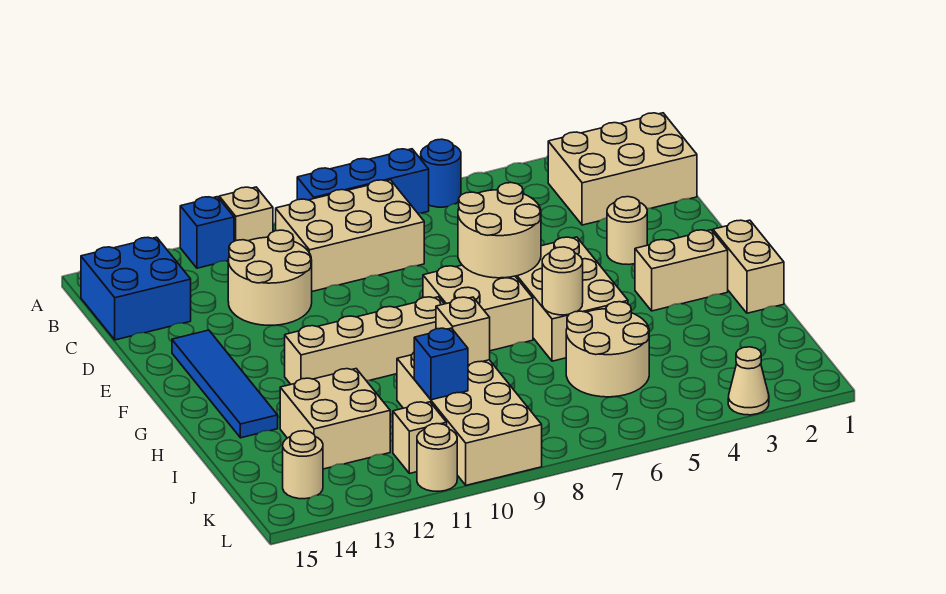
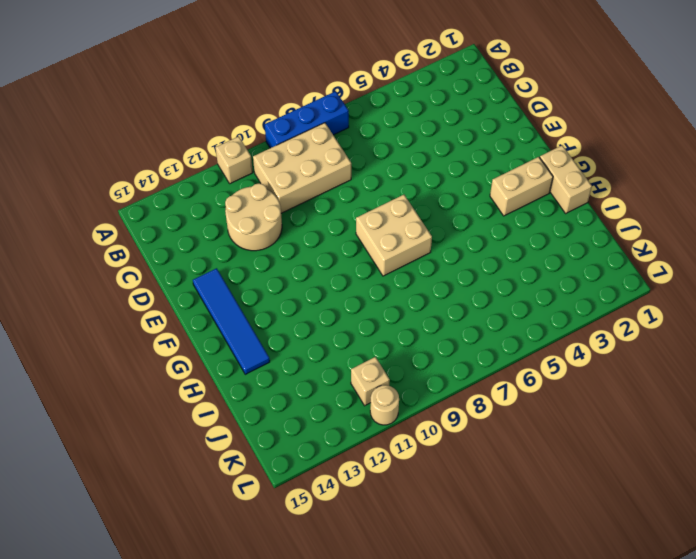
none -> blue round brick A6 level 1
none -> blue brick A12 level 1
none -> tan brick B1:C3 level 1

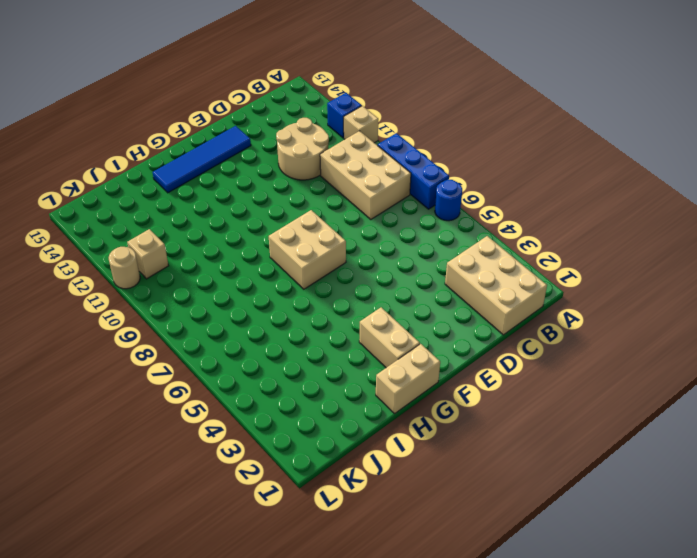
none -> blue brick B14:C15 level 1
none -> tan round brick E3 level 1
none -> tan brick F5:H6 level 1

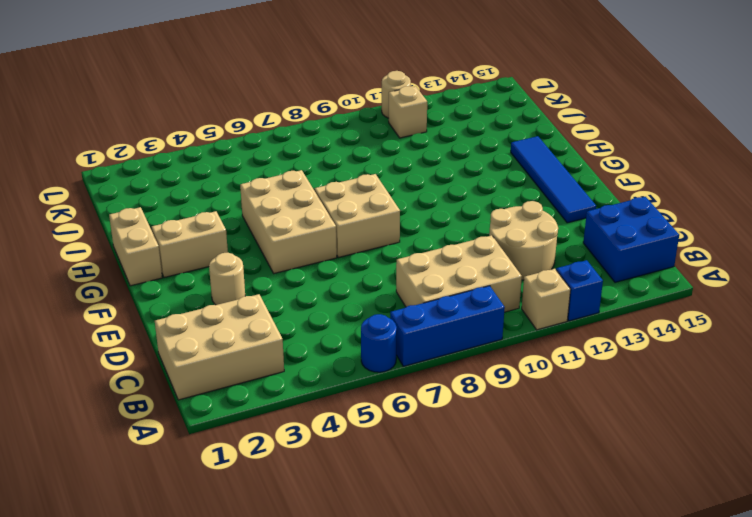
none -> tan brick G9:G12 level 1
none -> tan round brick I5:J6 level 1
none -> tan brick I9:L10 level 1

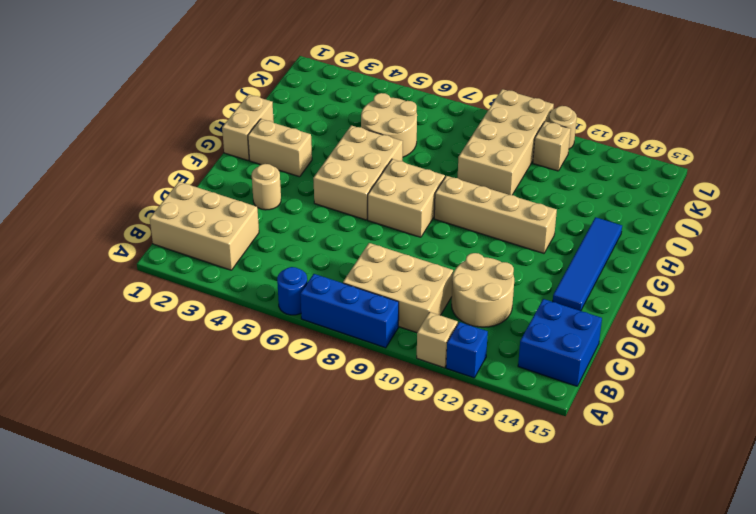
none -> tan brick I12:J13 level 1
none -> tan round brick K14 level 1
none -> tan cone L3 level 1

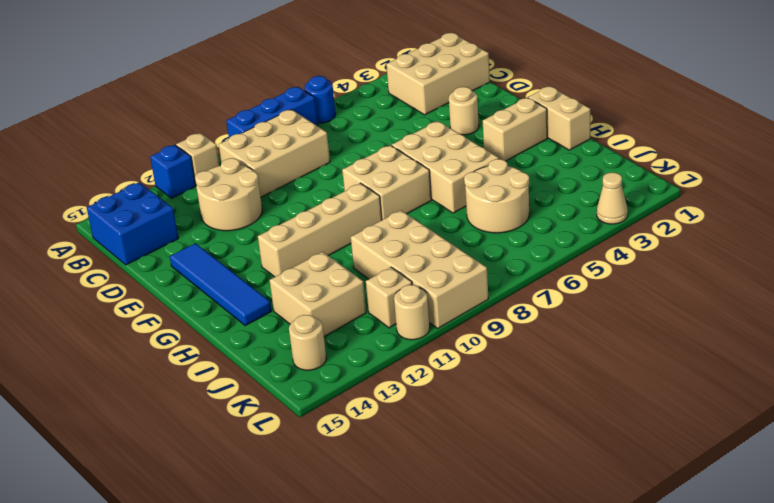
none -> tan round brick E6:F7 level 2
none -> tan round brick H6 level 2
none -> tan brick I9 level 2

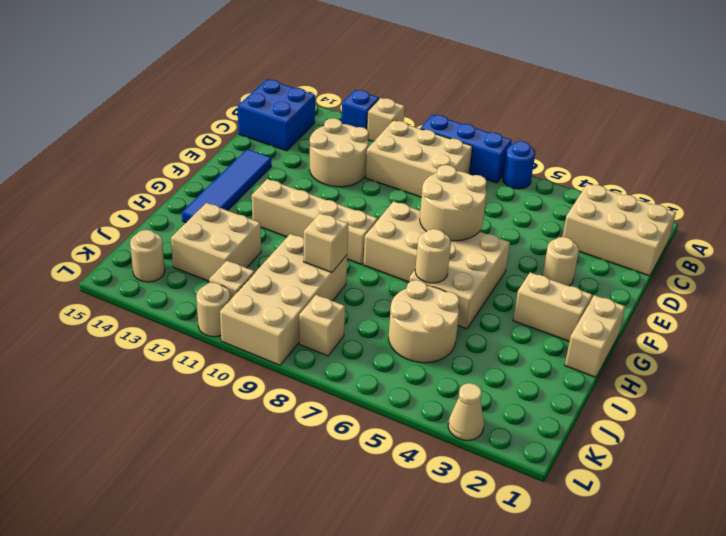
tan brick K8 level 1 -> none
none -> blue brick J10 level 2

